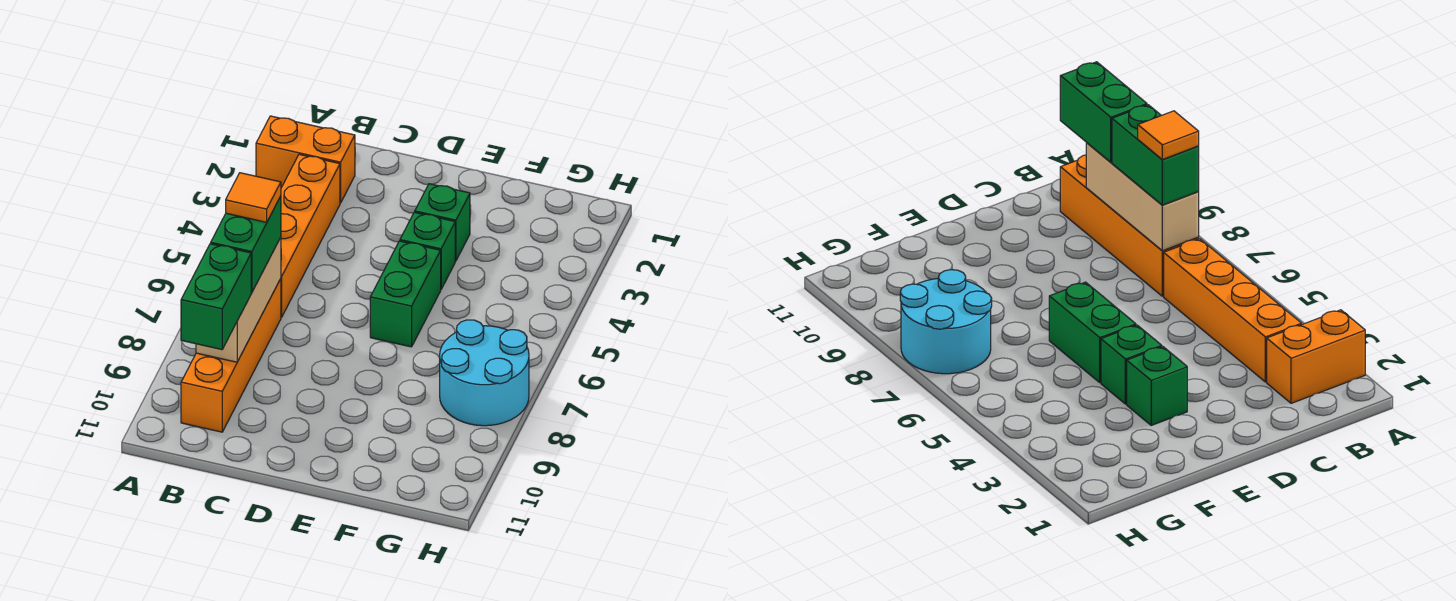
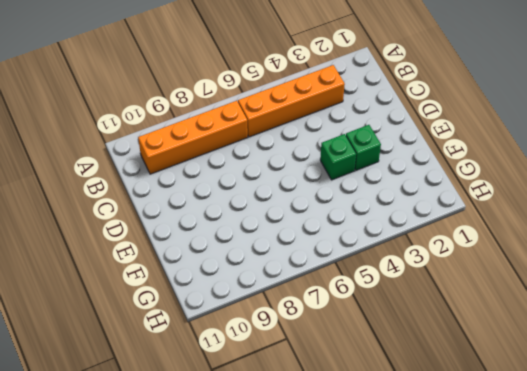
none -> orange brick A2:B2 level 1
none -> green brick E5:E6 level 1

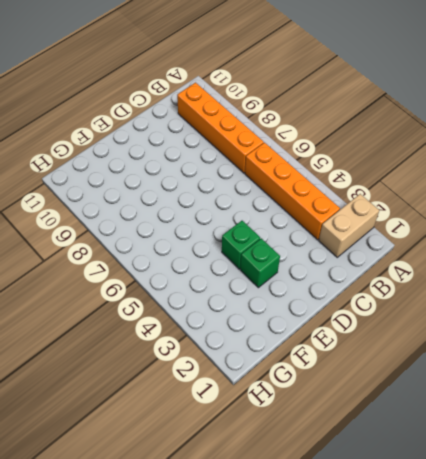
tan brick A2:B2 level 1 -> orange brick A2:B2 level 1
none -> green brick E5:E6 level 1
none -> cyan round brick G7:H8 level 1

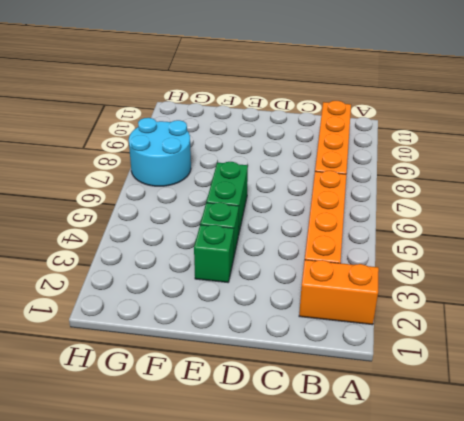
none -> tan brick B7:B9 level 2
none -> green brick B7:B8 level 3

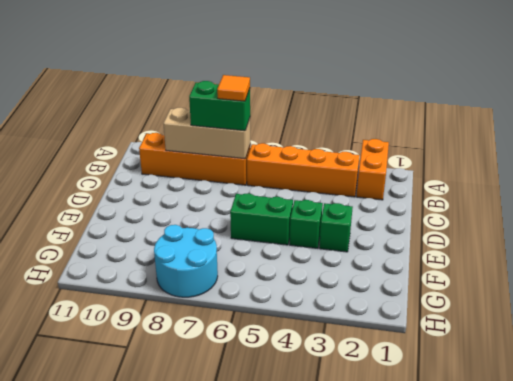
none -> green brick B9:B10 level 3

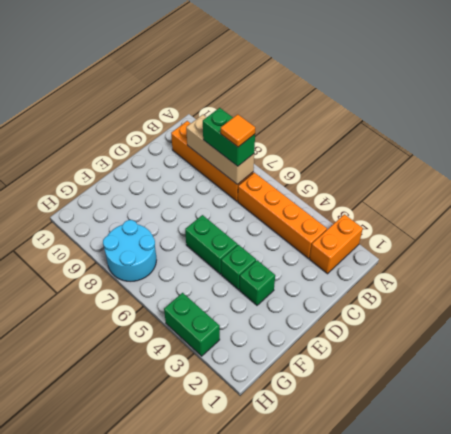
green brick H3:H4 level 1 -> green brick B9:B10 level 3

